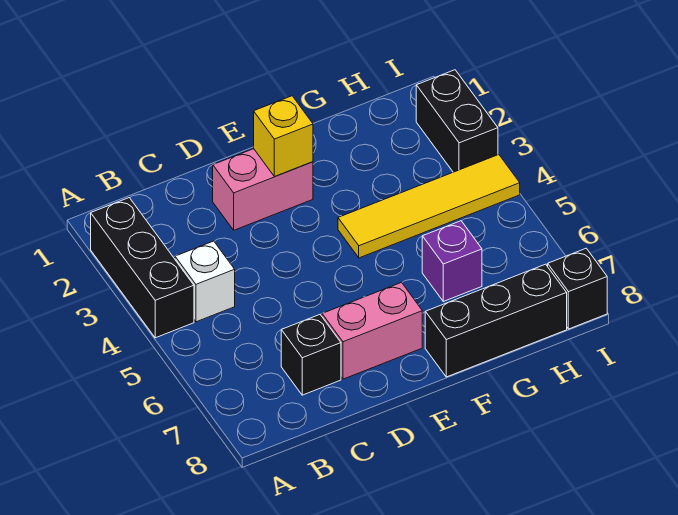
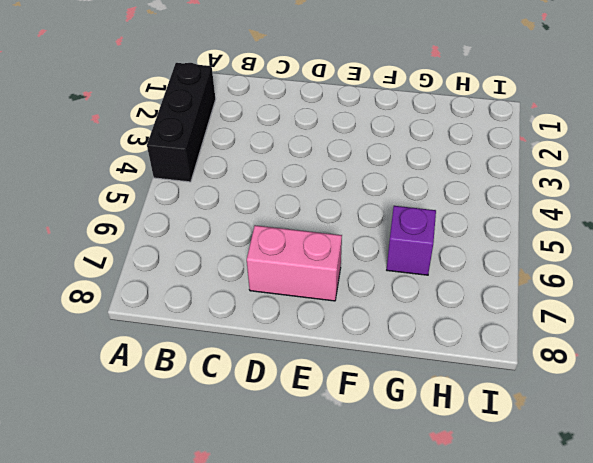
none -> white brick B4 level 1
none -> black brick C7 level 1

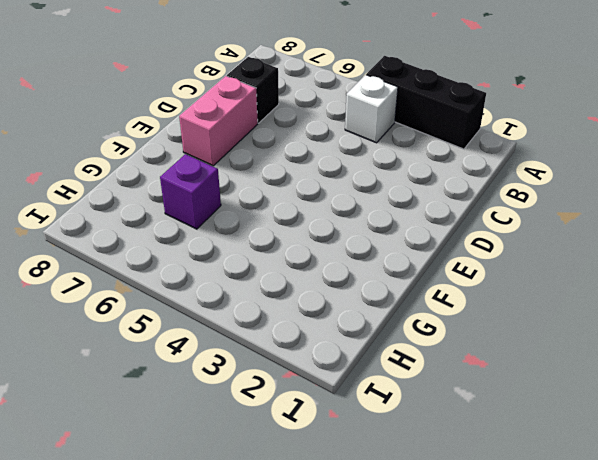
none -> pink brick D2:E2 level 1
none -> yellow tile F4:I4 level 1

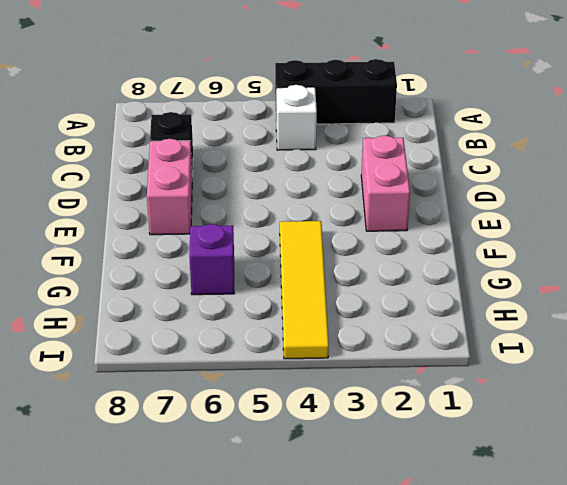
none -> black brick F8:H8 level 1
none -> black brick I2:I3 level 1

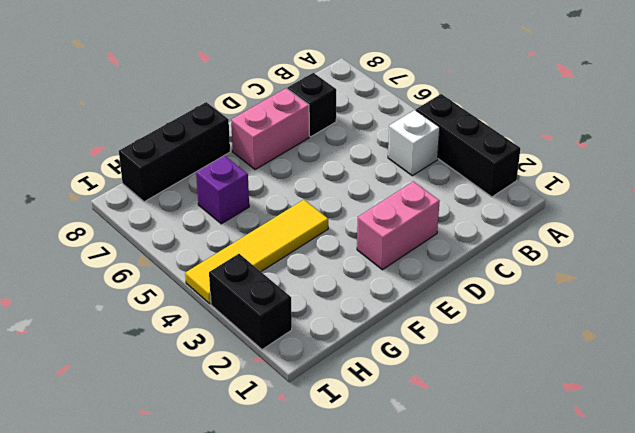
none -> black brick I8 level 1
none -> yellow brick E2 level 2

